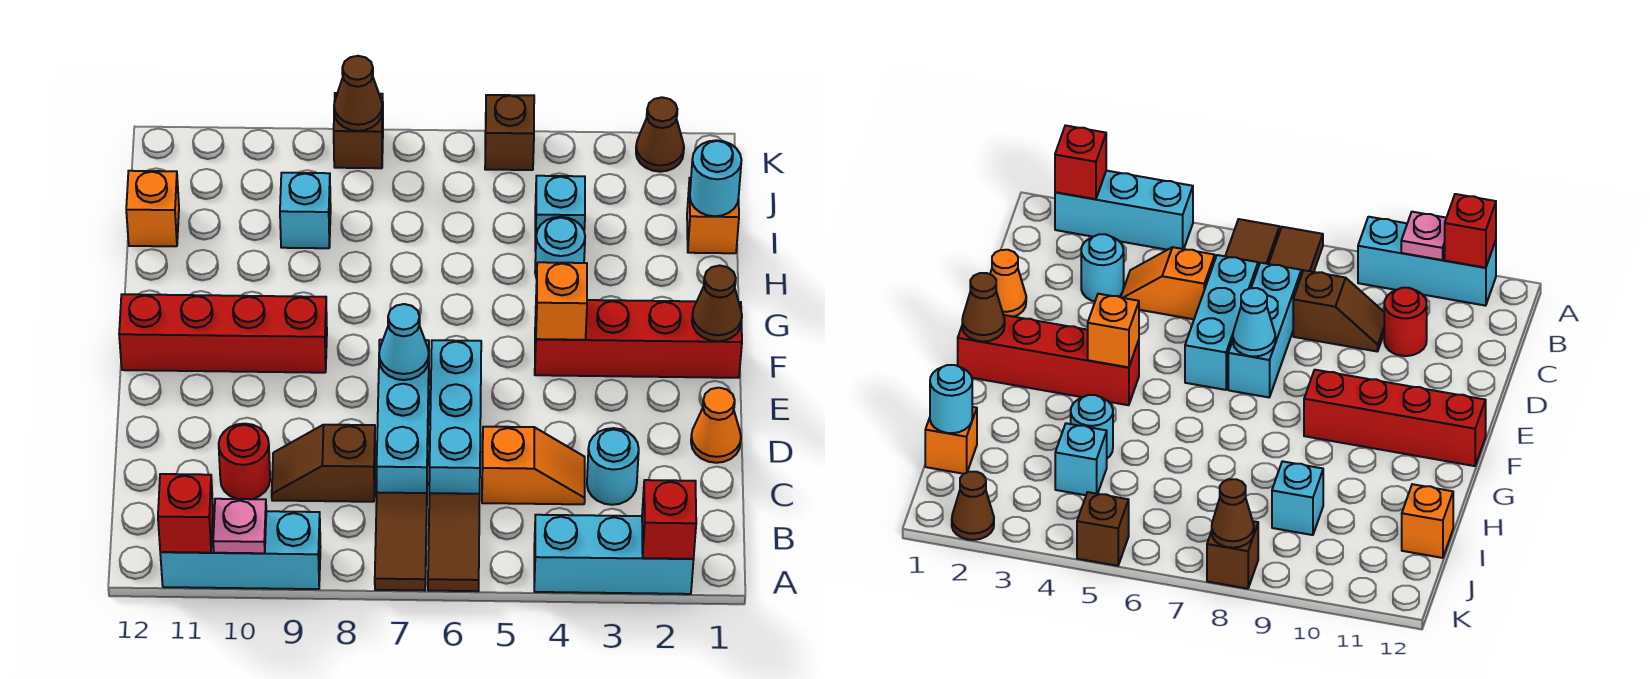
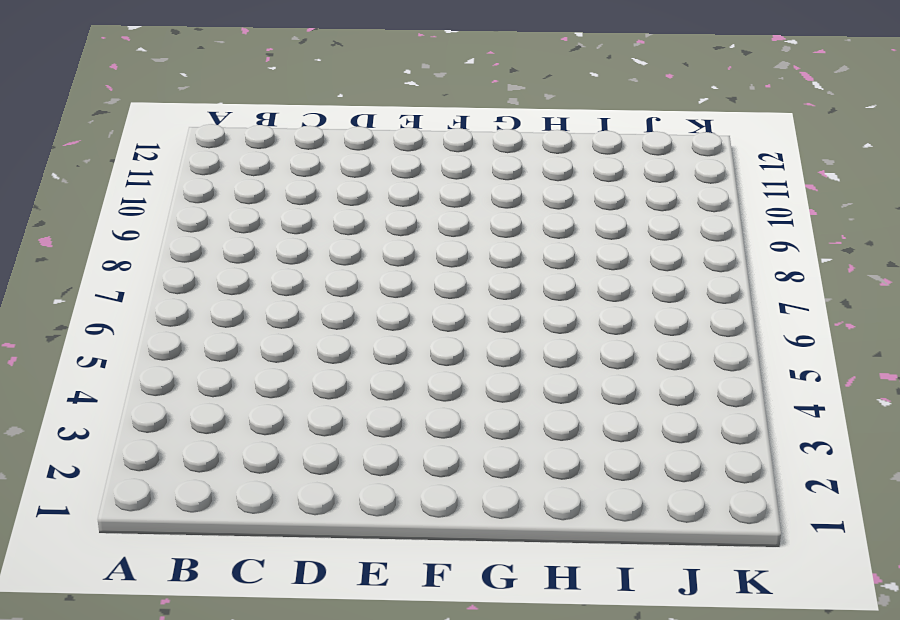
none -> cyan brick A2:A4 level 1
none -> brown tile A6:B6 level 1
none -> brown tile A7:B7 level 1

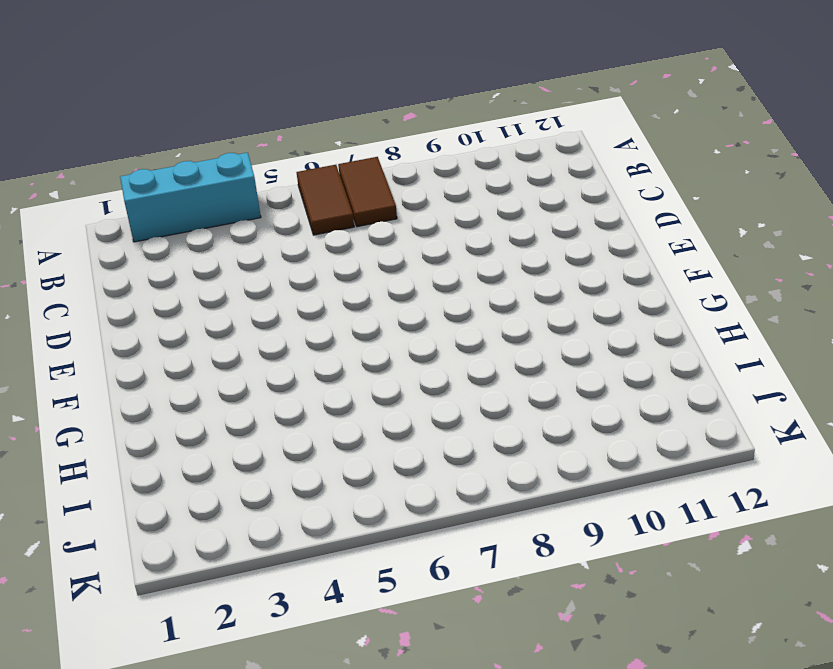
none -> cyan brick A9:A11 level 1
none -> cyan round brick C3 level 1
none -> orange slope C4:C5 level 1 top 5

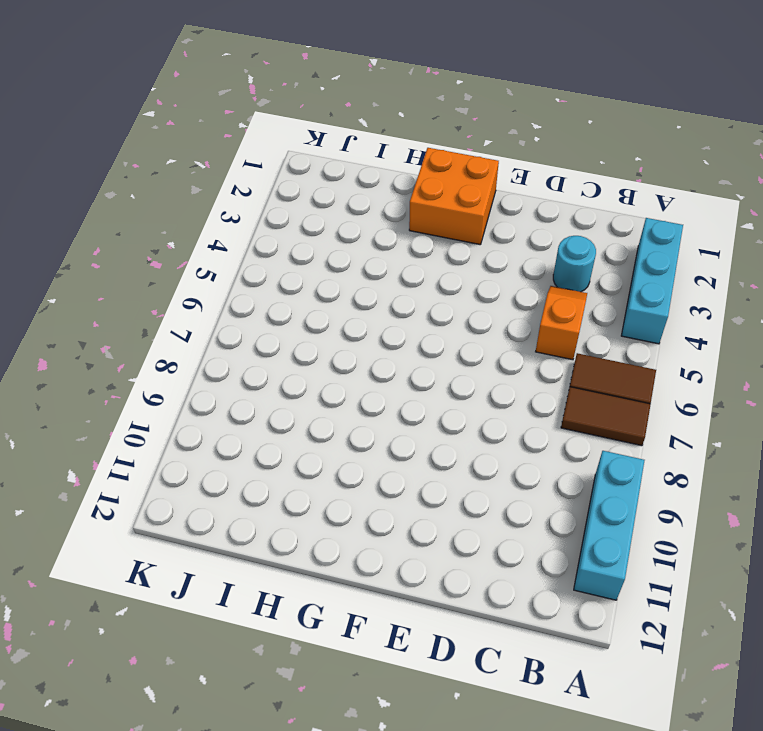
orange brick F1:G2 level 1 -> red brick F1:F4 level 1
none -> cyan brick C6:E6 level 1
none -> cyan brick C7:E7 level 1
none -> brown slope C8:C9 level 1 top 8

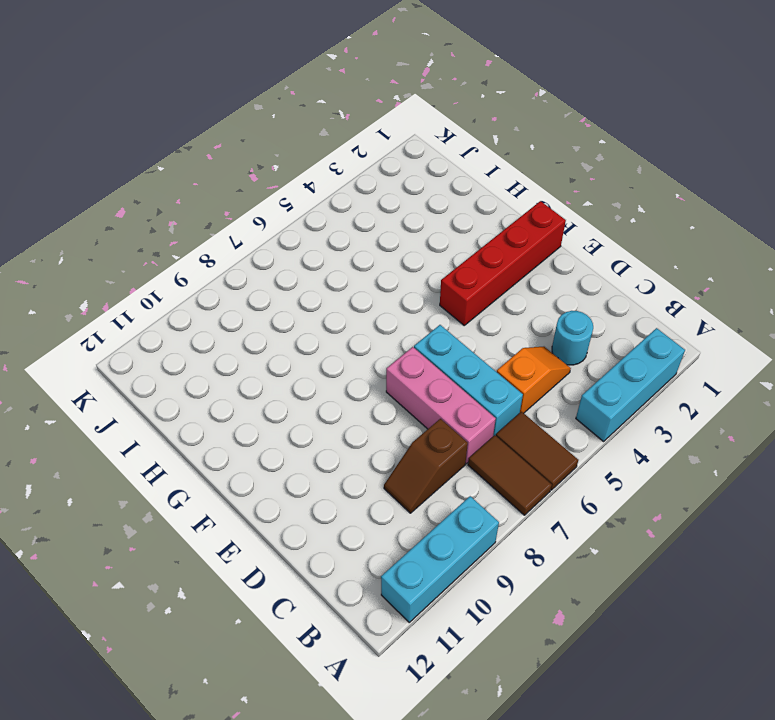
pink brick C7:E7 level 1 -> cyan brick C7:E7 level 1
none -> red round brick C10 level 1
none -> orange cone D1 level 1
none -> red brick F9:F12 level 1

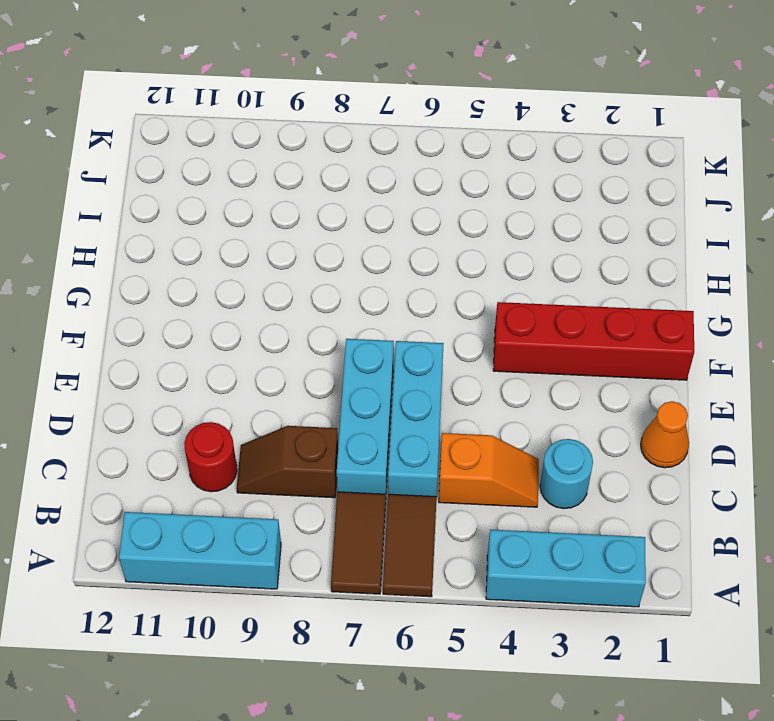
none -> red brick F9:F12 level 1
none -> cyan round brick H4 level 1
none -> orange brick I1 level 1

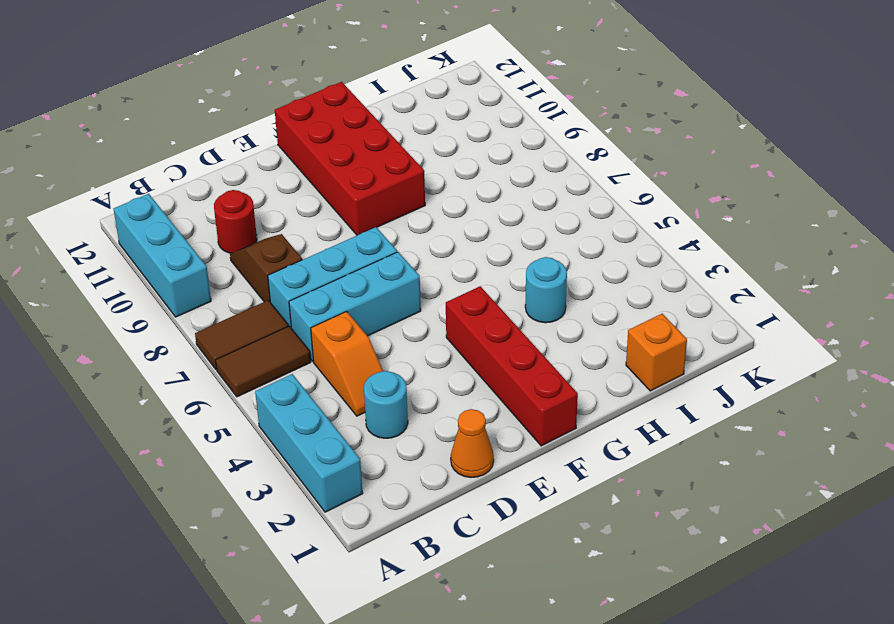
red brick F9:G12 level 1 -> red brick F9:F12 level 1
none -> cyan brick I4 level 1
none -> cyan brick I9 level 1
none -> orange brick I12 level 1

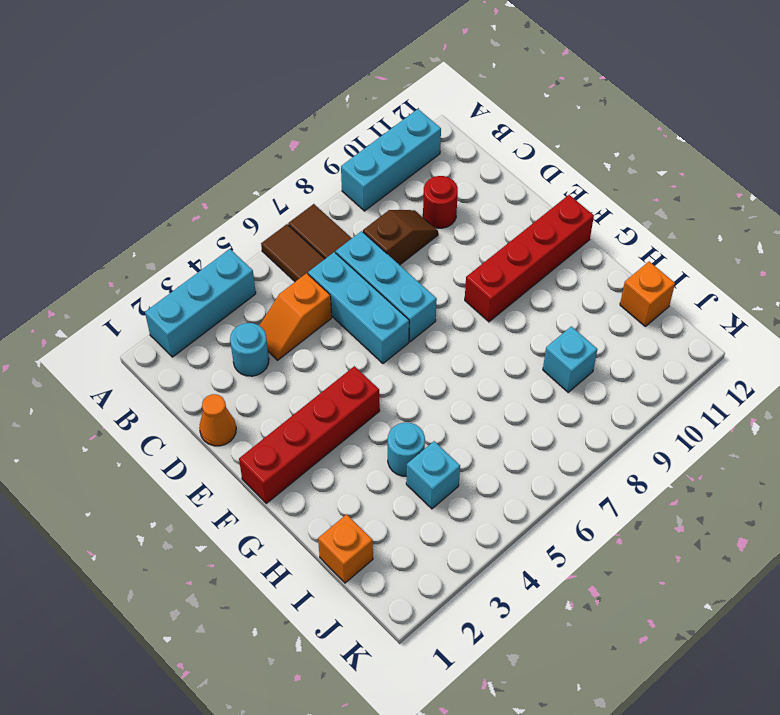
none -> brown cone K2 level 1
none -> brown brick K5 level 1
none -> brown brick K8 level 1

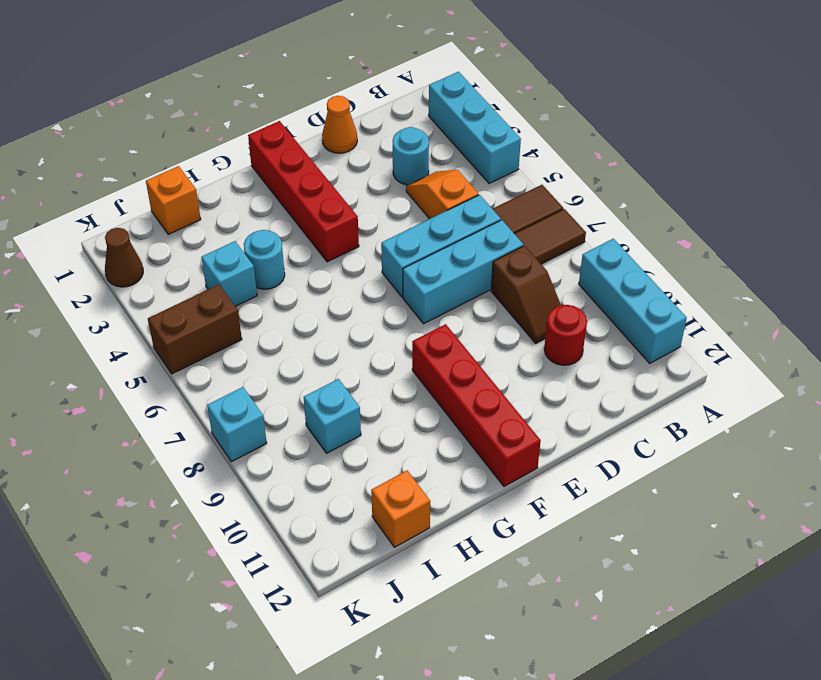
brown brick J5:K5 level 1 -> brown brick K5 level 1
cyan brick K8 level 1 -> brown brick K8 level 1
none -> red brick A2 level 2
none -> pink plate A10 level 2
none -> red brick A11 level 2

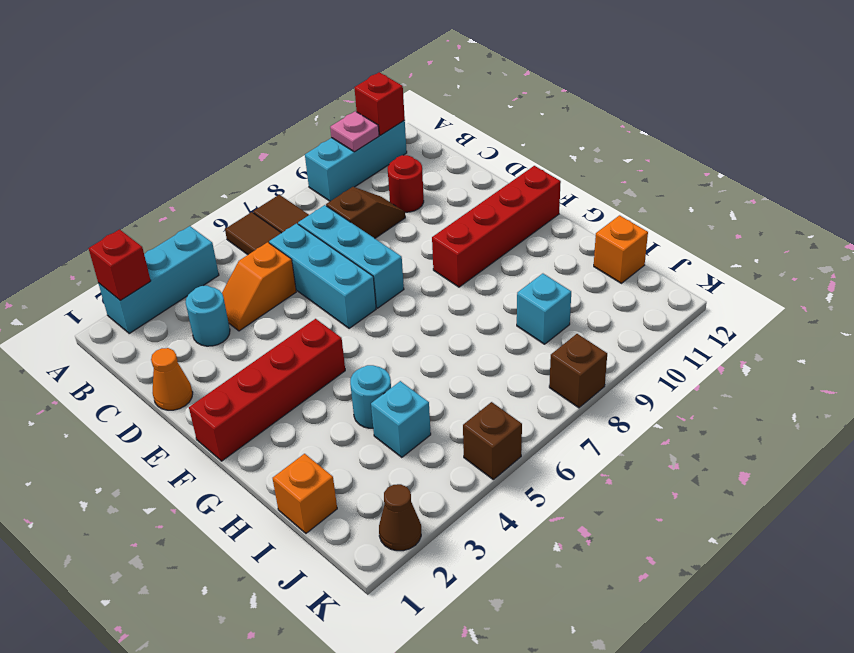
none -> cyan cone E7 level 2
none -> brown cone F1 level 2
none -> orange brick F4 level 2

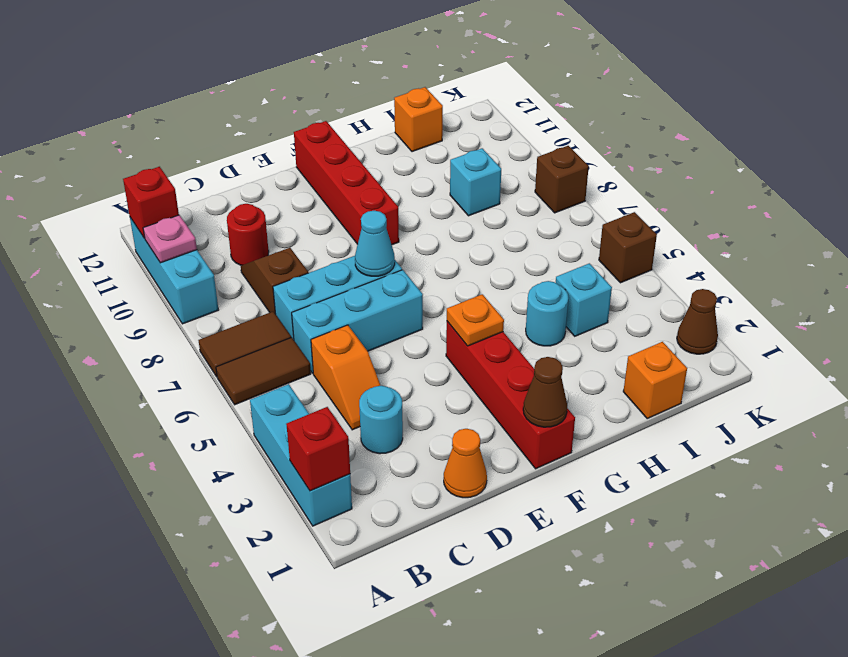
orange plate F4 level 2 -> orange brick F4 level 2
none -> cyan round brick I1 level 2
none -> brown cone K8 level 2

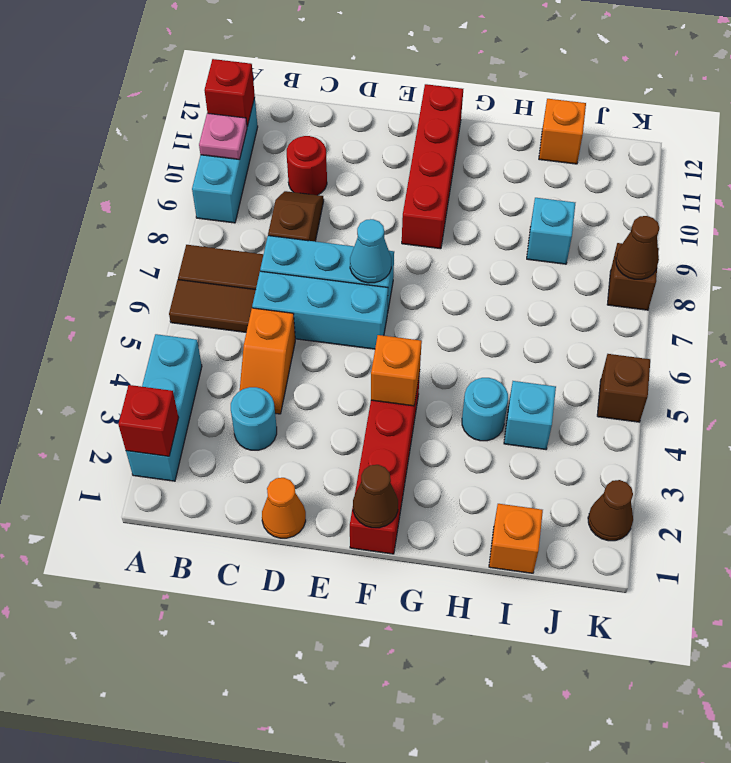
none -> cyan round brick I1 level 2

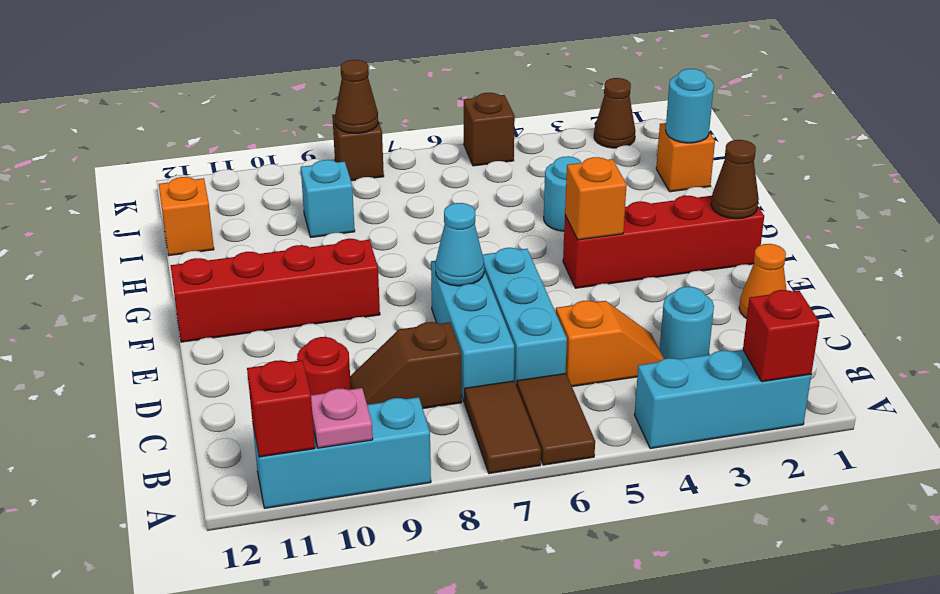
none -> cyan brick I4 level 1

